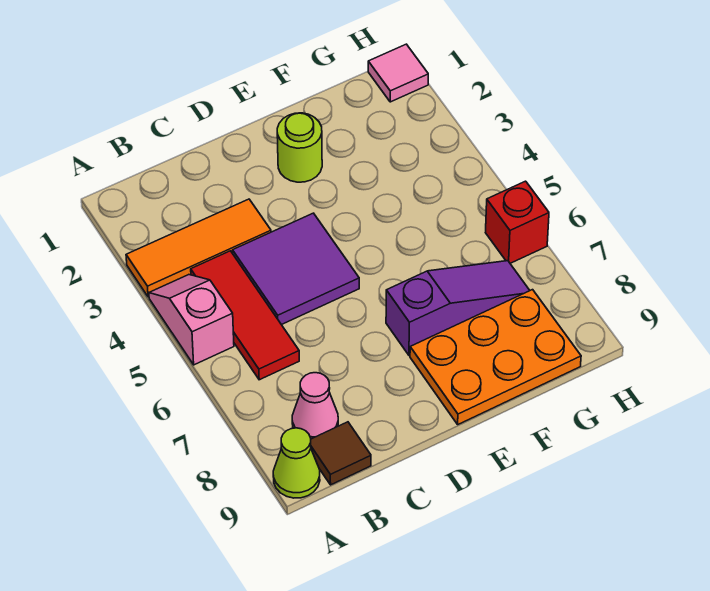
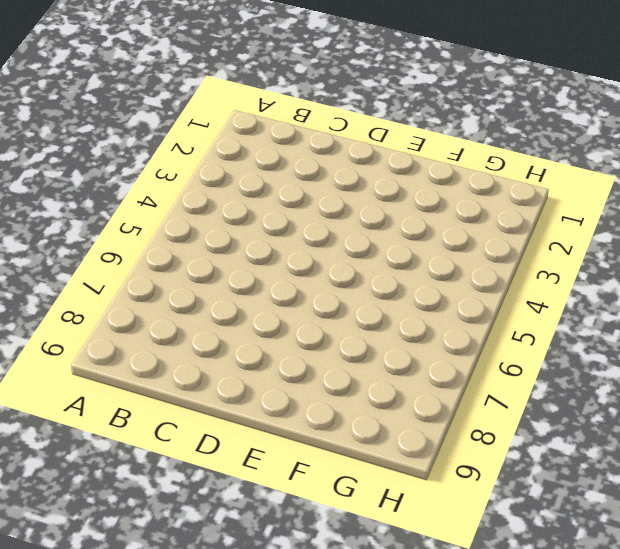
none -> orange tile A3:C3 level 1
none -> pink slope A4:A5 level 1 top 5
none -> lime cone A9 level 1

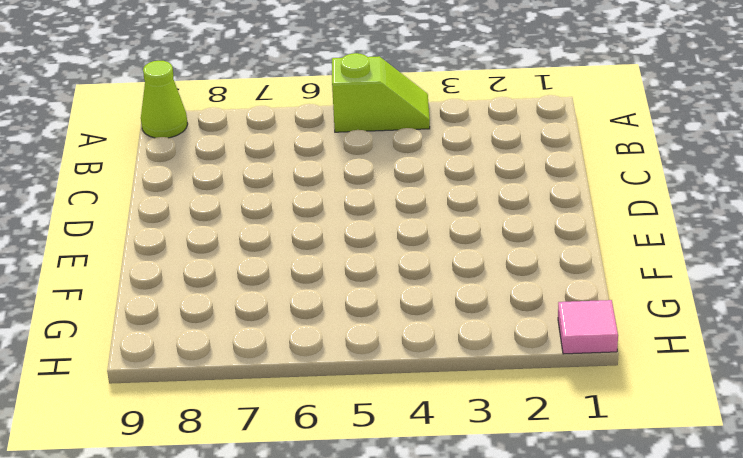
lime slope A4:A5 level 1 top 5 -> pink slope A4:A5 level 1 top 5
none -> orange tile A3:C3 level 1
none -> red tile B4:B6 level 1
none -> pink cone B8 level 1

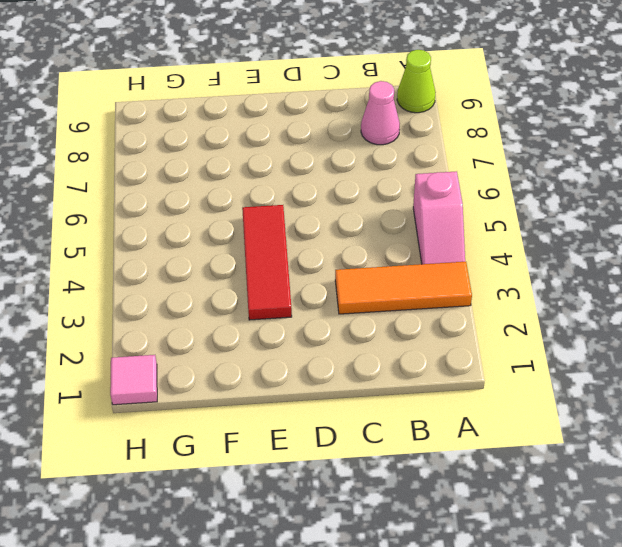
red tile E3:E5 level 1 -> red tile B4:B6 level 1
none -> brown tile B9 level 1
none -> purple tile C4:D5 level 1
none -> lime round brick E2 level 1

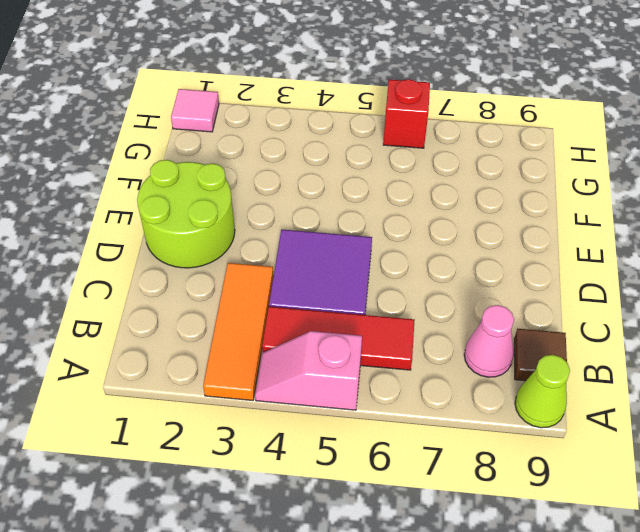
lime round brick D1:E2 level 1 -> lime round brick E2 level 1
none -> purple slope E7:G7 level 1 top E
none -> orange plate E8:G9 level 1

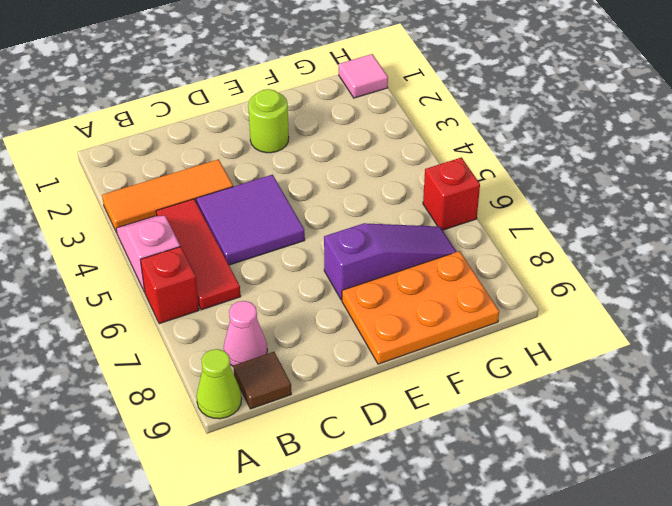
red brick A6 level 1 -> none

